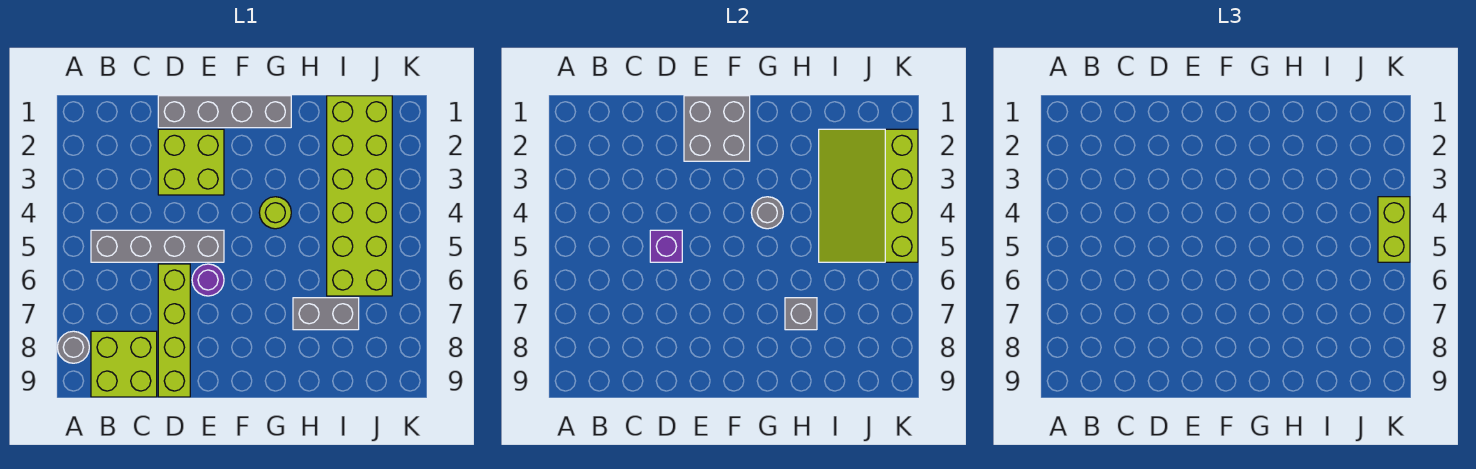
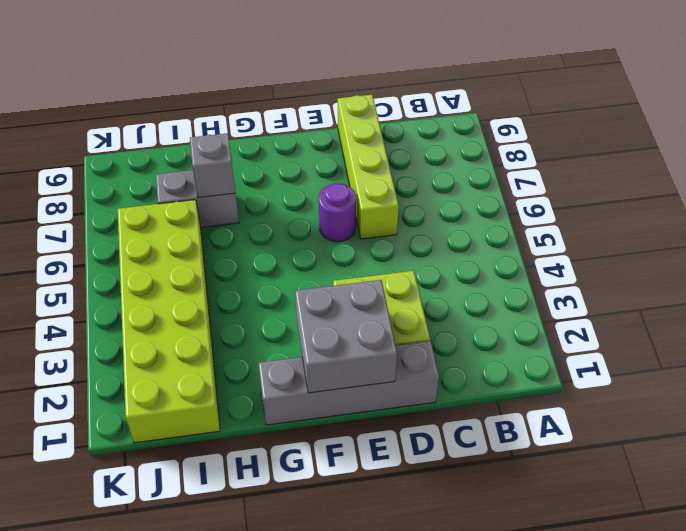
none -> grey round brick A8 level 1
none -> grey brick B5:E5 level 1
none -> lime brick B8:C9 level 1

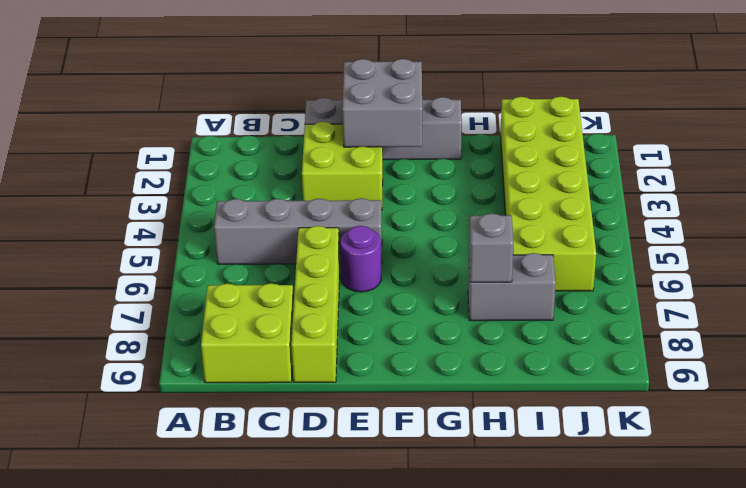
none -> grey round brick A8 level 1
none -> lime round brick G4 level 1
none -> purple brick D5 level 2

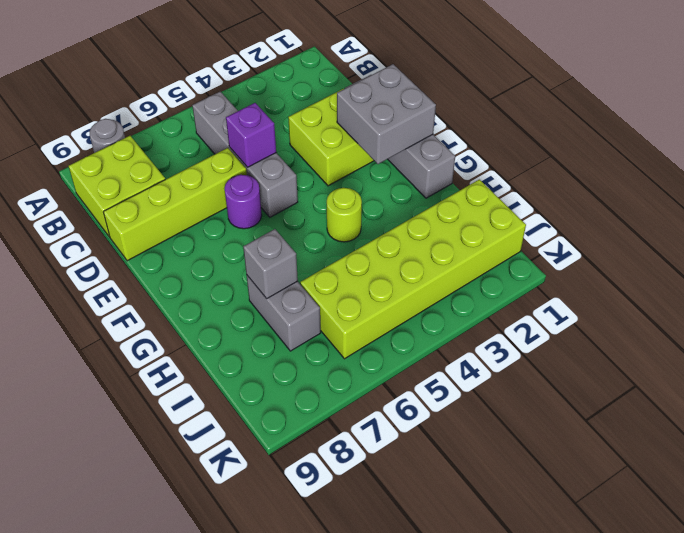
none -> grey round brick G4 level 2
none -> lime slope I2:K5 level 2 top K
none -> lime brick K4:K5 level 3

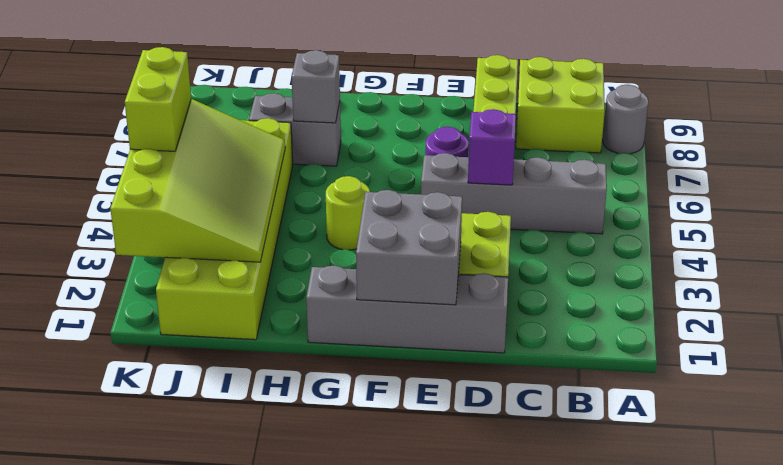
none -> grey round brick G4 level 2

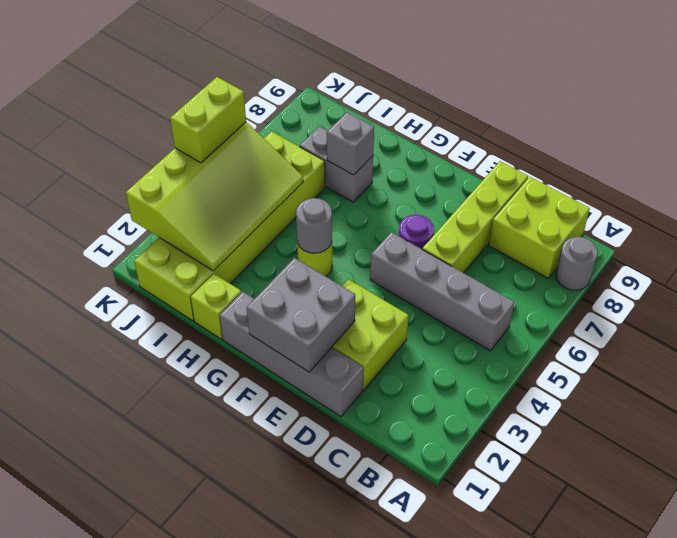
lime brick H1 level 1 -> none
none -> purple brick D5 level 2

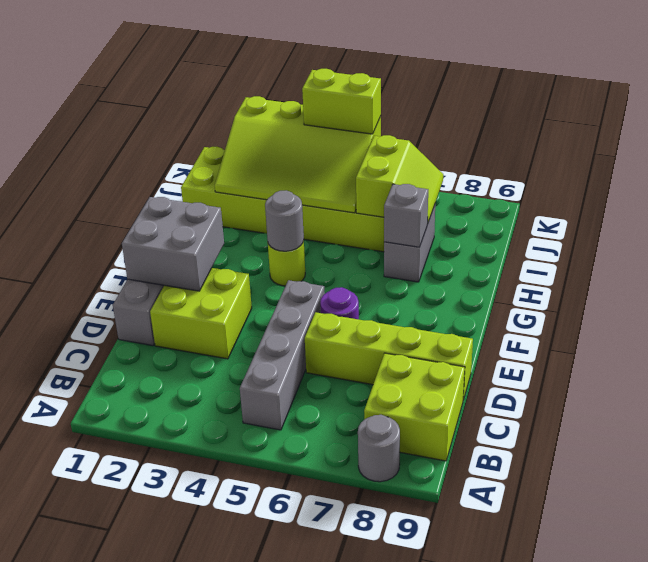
lime slope I6:J7 level 2 top 6 -> none
none -> purple brick D5 level 2

